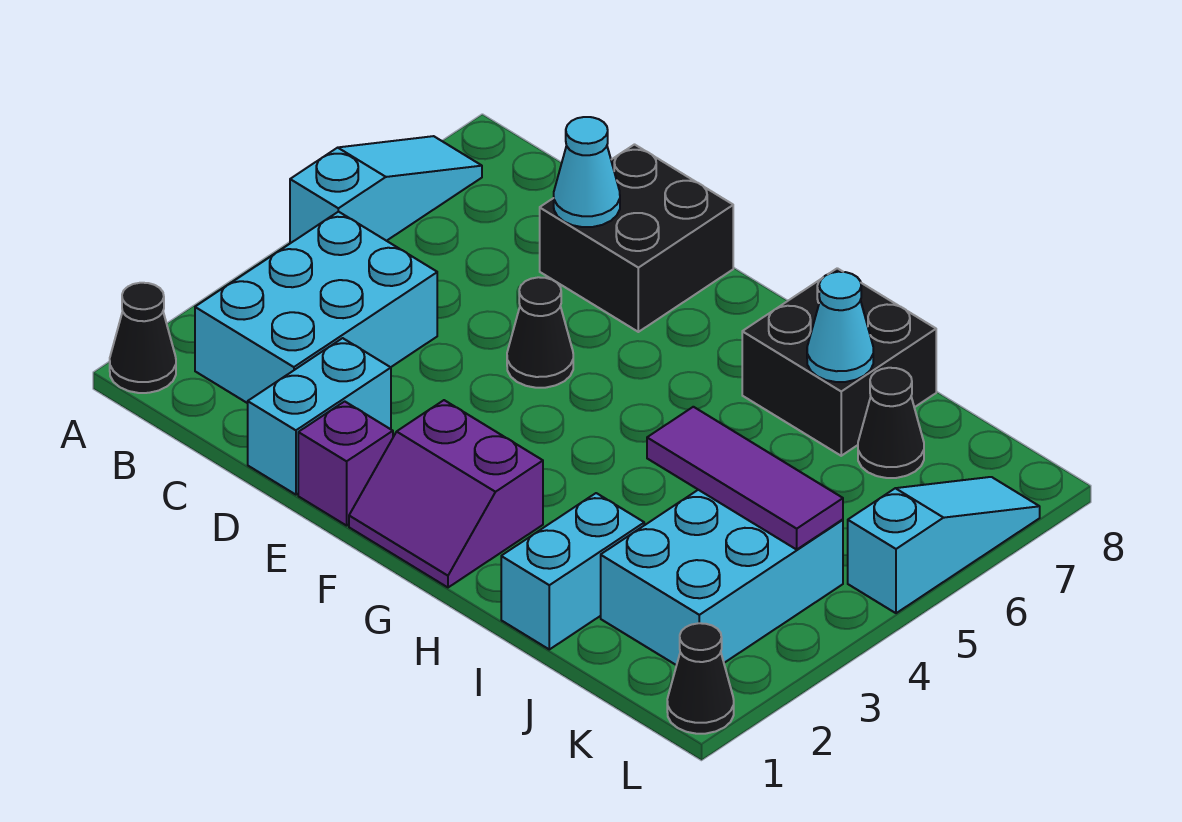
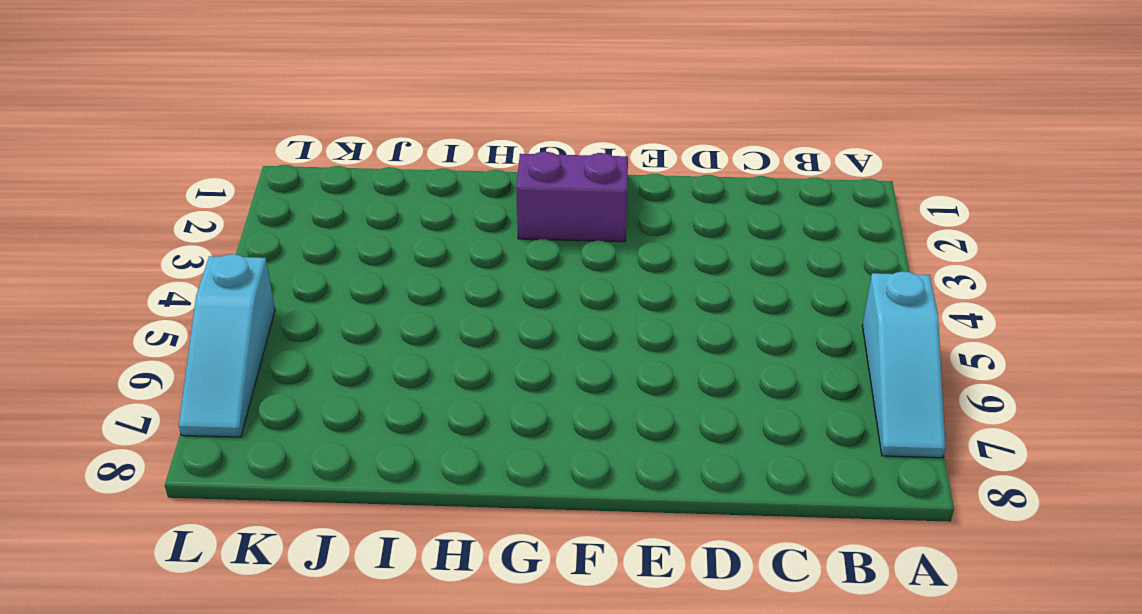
none -> black cone A1 level 1
none -> cyan brick B2:C4 level 1
none -> cyan brick D1:D2 level 1

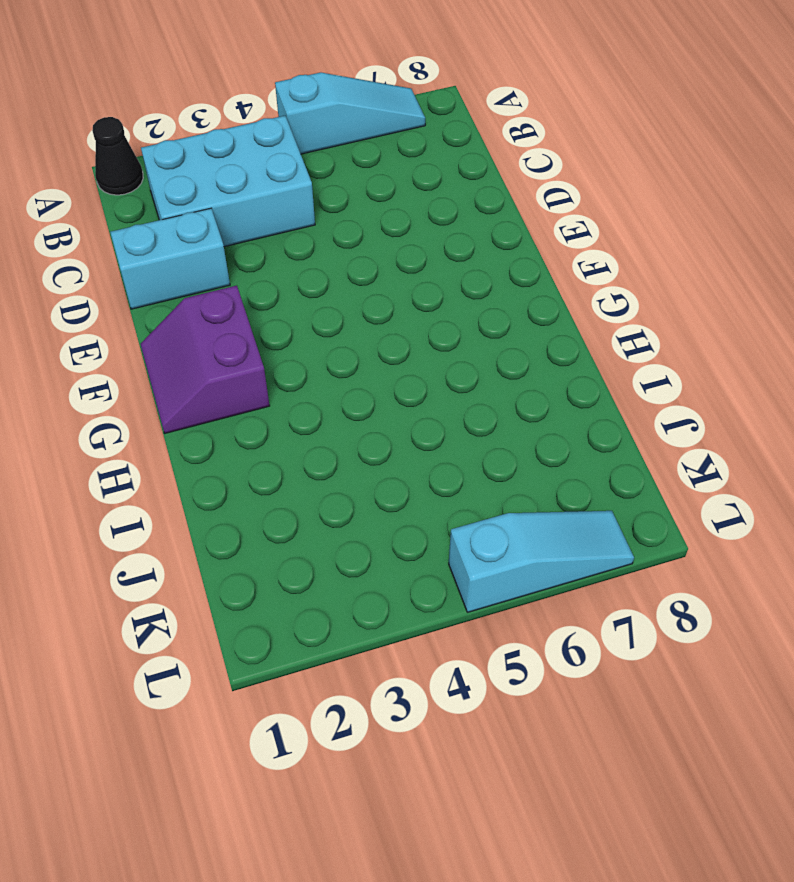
none -> black brick D7:E8 level 1
none -> purple brick E1 level 1
none -> black cone E5 level 1

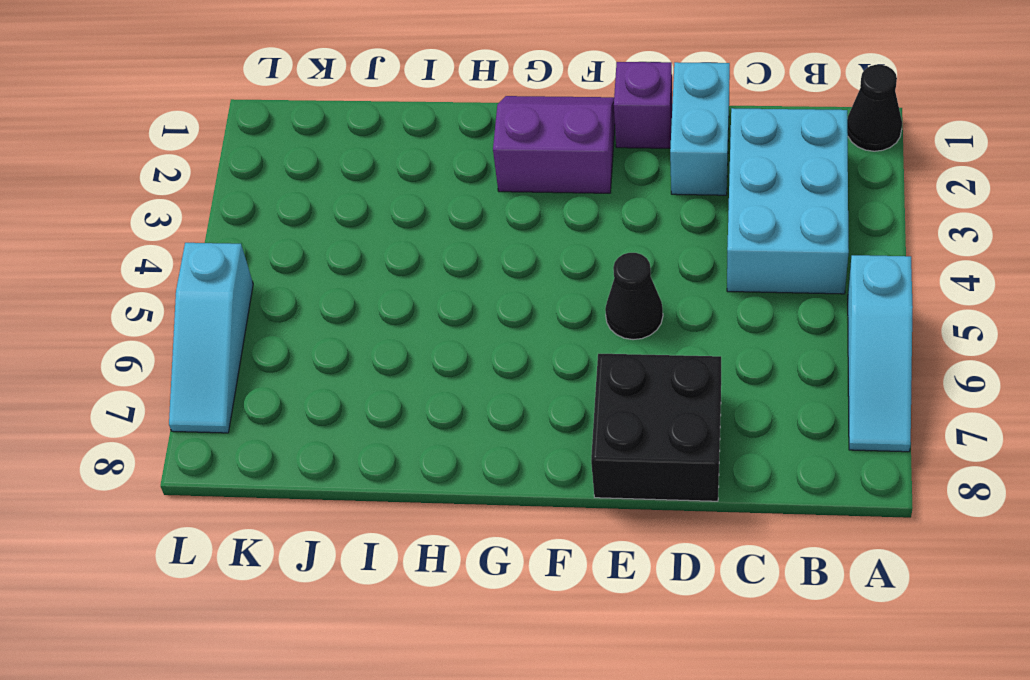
none -> black brick H7:I8 level 1
none -> cyan brick I1:I2 level 1
none -> cyan brick J2:K4 level 1

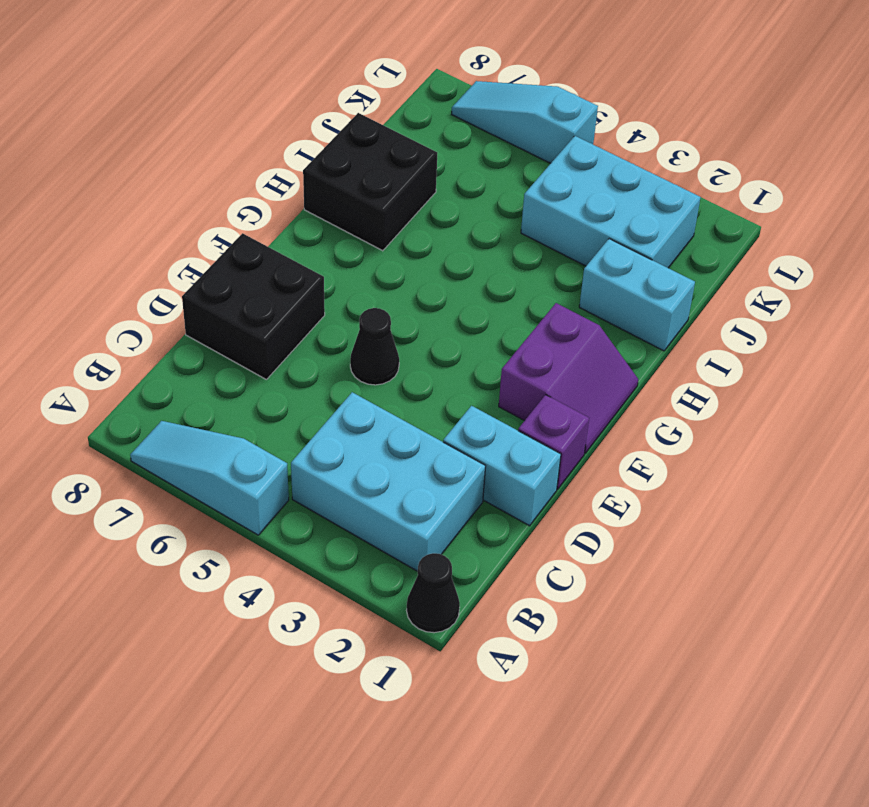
none -> black cone J7 level 1
none -> black cone L1 level 1
none -> cyan cone D7 level 2

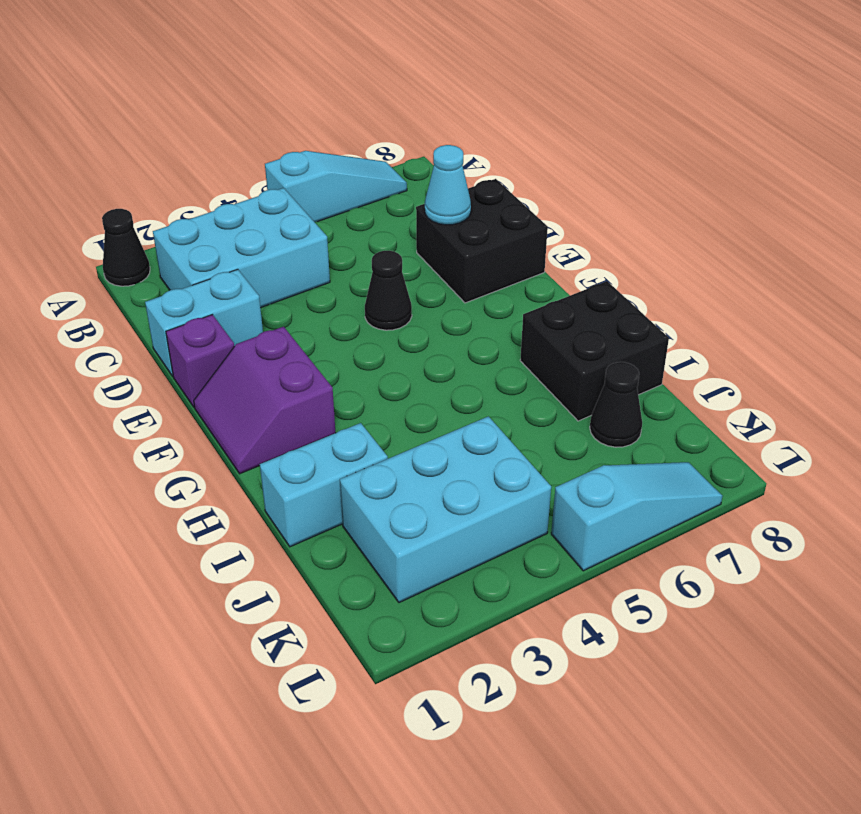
none -> black cone L1 level 1
none -> purple tile I4:K4 level 2
none -> cyan cone I7 level 2

